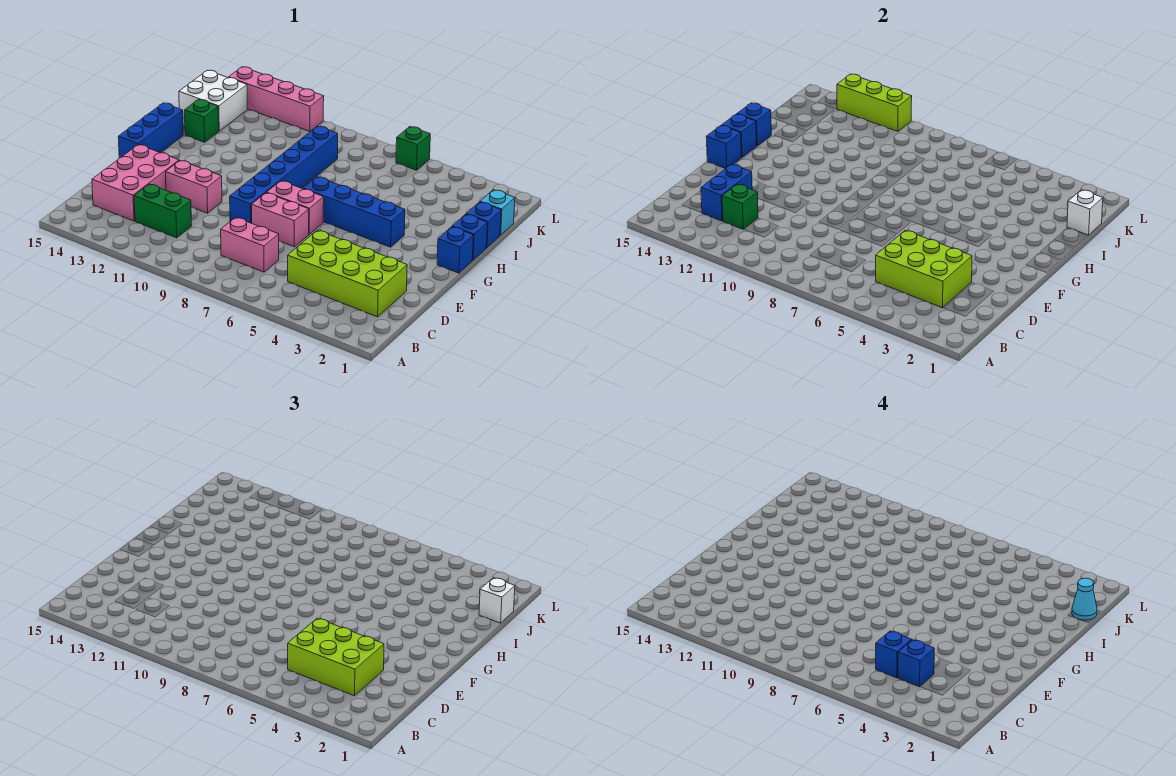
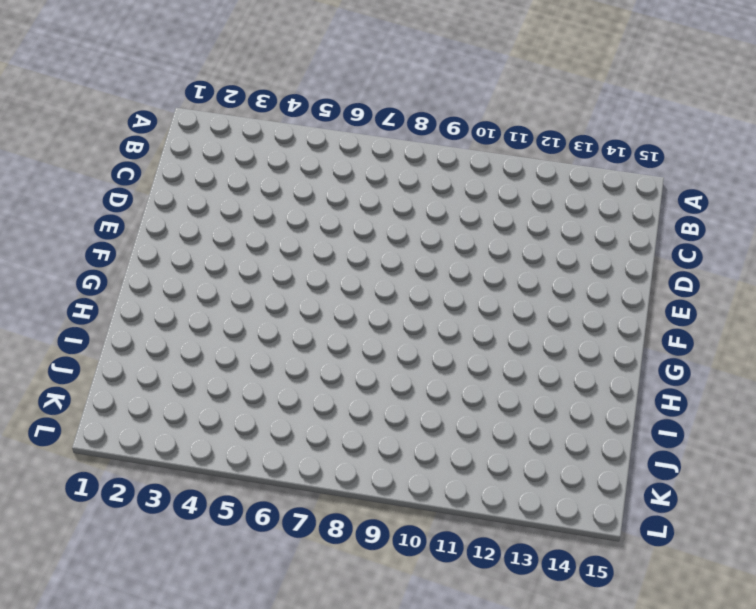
none -> lime brick C2:D5 level 1
none -> pink brick C7:C8 level 1
none -> green brick C11:C12 level 1
none -> pink brick C13:E14 level 1

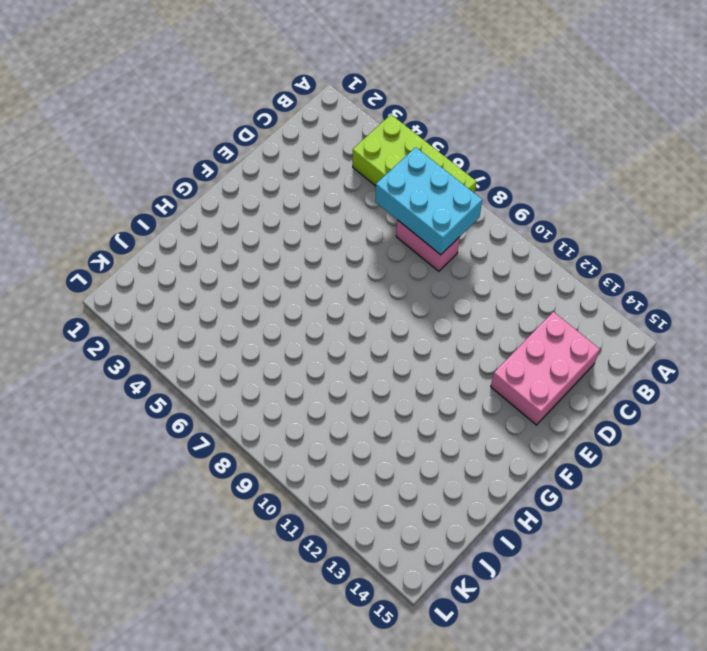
lime brick A4:B7 level 1 -> lime brick C2:D5 level 1
cyan brick B6:C8 level 2 -> none
none -> green brick C11:C12 level 1
none -> pink brick E7:E8 level 1
none -> blue brick E9:J9 level 1
none -> pink brick E11:E12 level 1

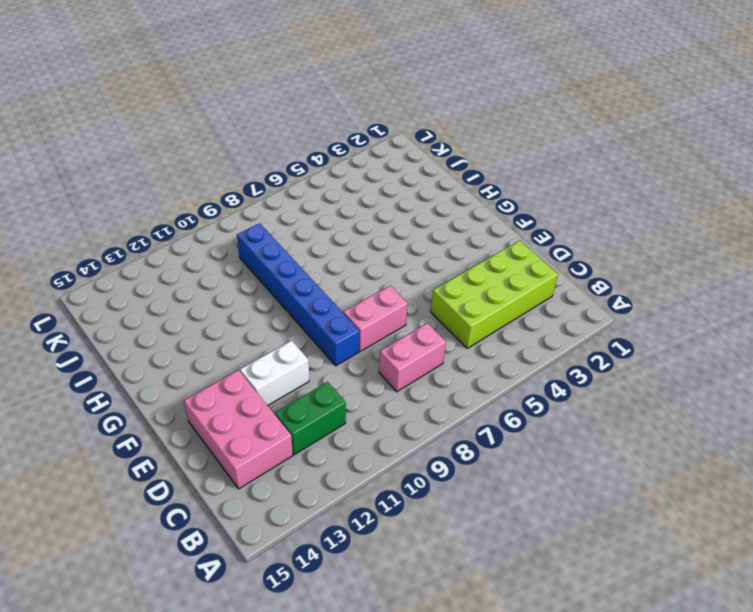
white brick E11:E12 level 1 -> pink brick E11:E12 level 1
none -> pink brick F7:F8 level 1
none -> blue brick F15:H15 level 1
none -> blue brick G1 level 1
none -> blue brick G4:G7 level 1

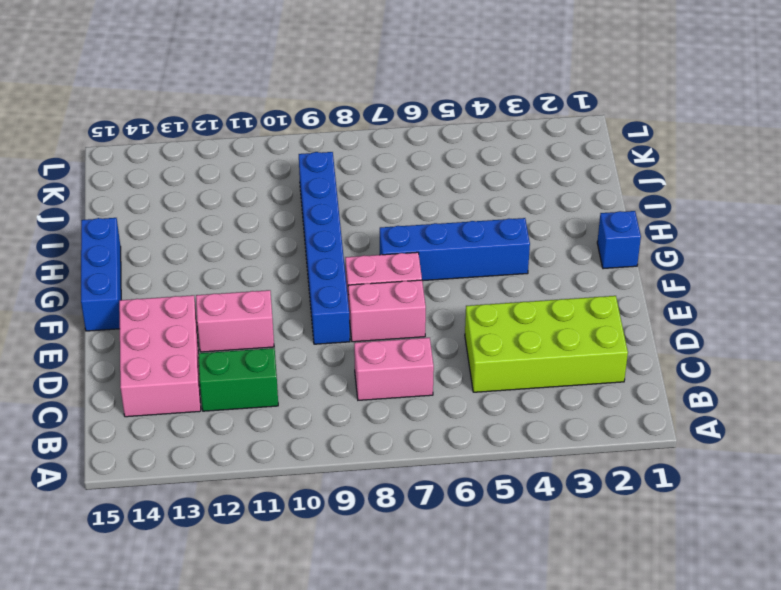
none -> blue brick H1 level 1
none -> blue brick I1 level 1
none -> green brick I14 level 1
none -> cyan brick J1 level 1

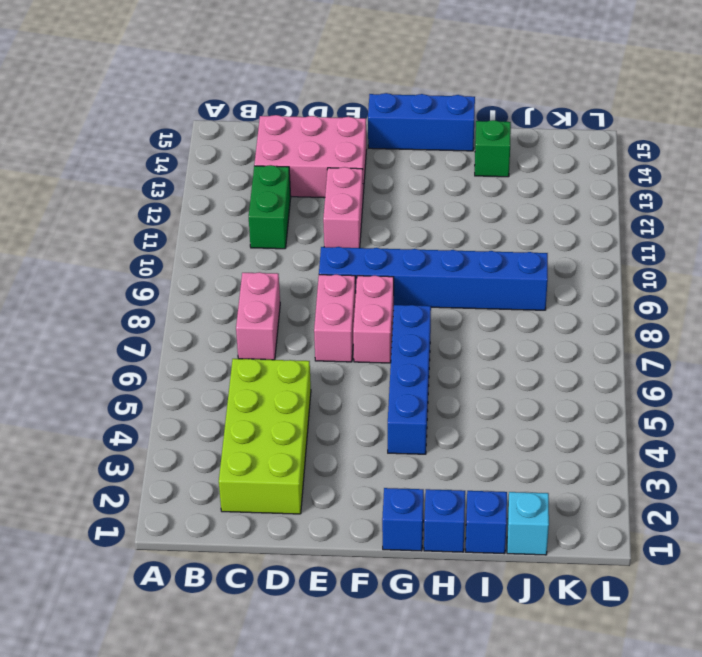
none -> white brick J14:K15 level 1
none -> green brick L6 level 1
none -> pink brick L11:L14 level 1
none -> lime brick C3:D5 level 2

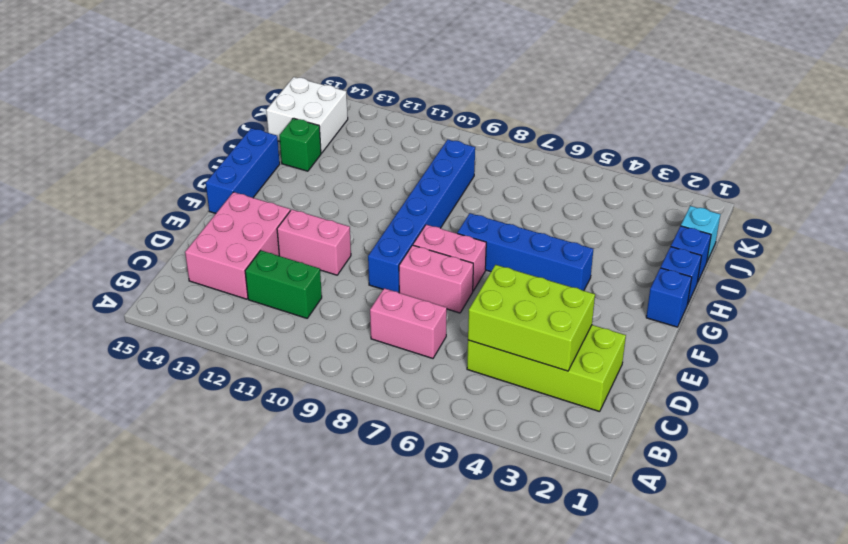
none -> green brick L6 level 1
none -> pink brick L11:L14 level 1
none -> green brick C12 level 2
none -> blue brick C13:D13 level 2

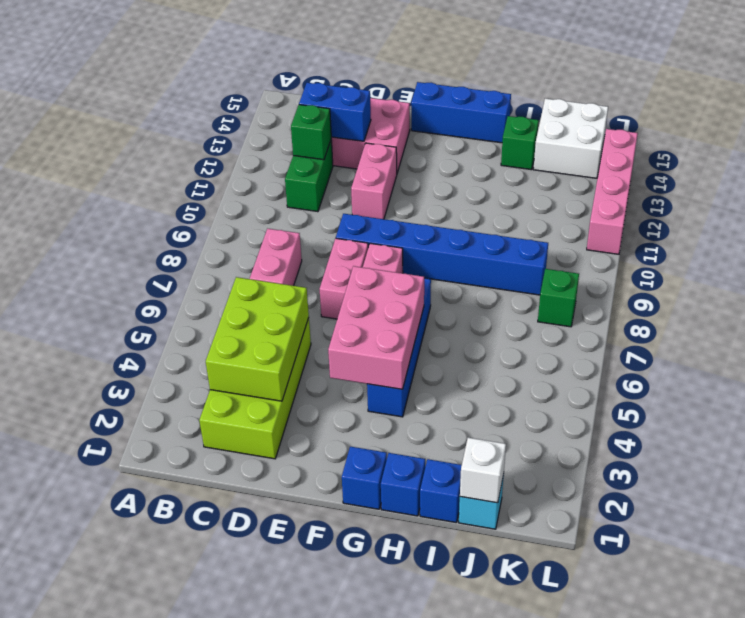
pink brick F4:G6 level 2 -> none
green brick K8 level 1 -> green brick L6 level 1
none -> blue brick F15 level 2
none -> blue brick G15 level 2
none -> blue brick H15 level 2
none -> lime brick L11:L13 level 2

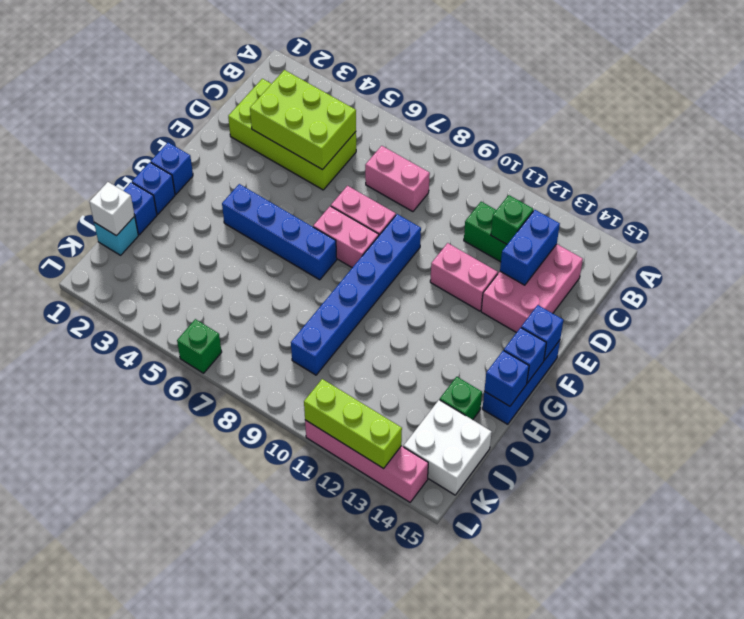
none -> lime brick C3:D5 level 3
none -> white brick J1 level 3
none -> blue brick C4 level 4
none -> blue brick C5 level 4

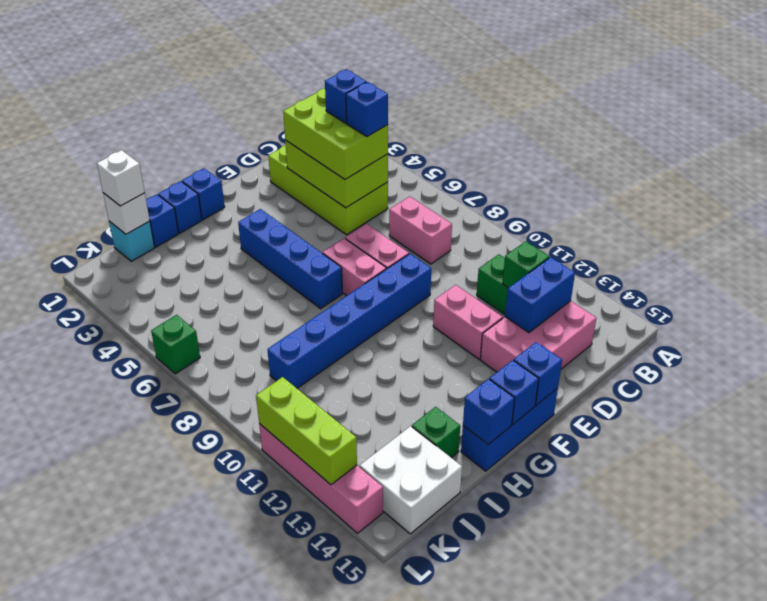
none -> cyan cone J1 level 4

